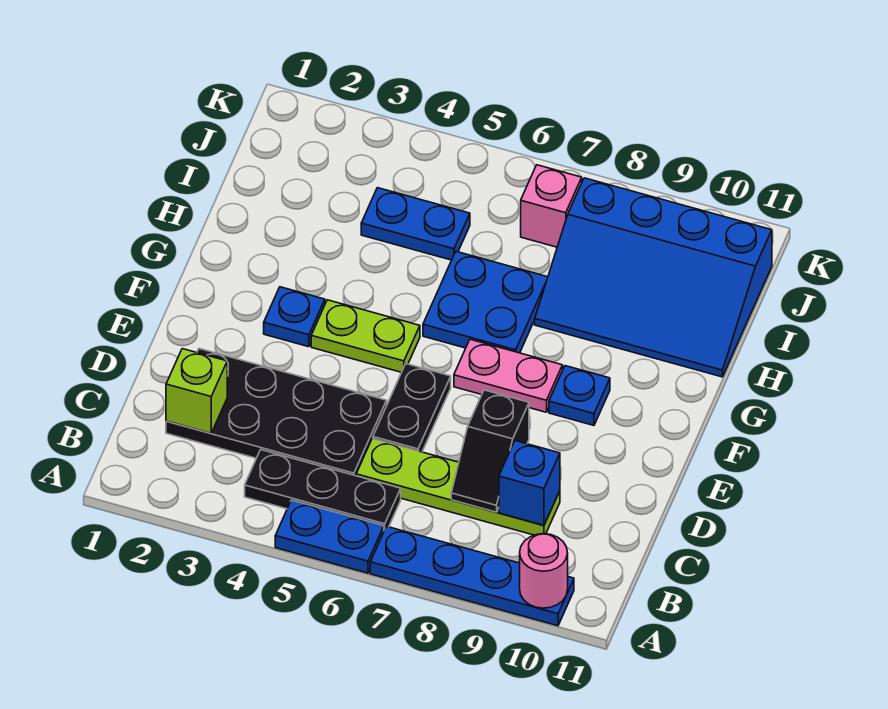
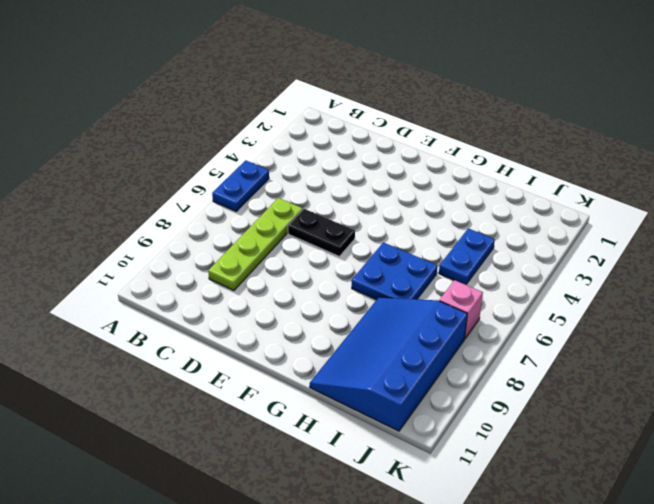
none -> blue plate A7:A10 level 1
none -> black plate B4:B6 level 1
none -> black plate C2:D5 level 1

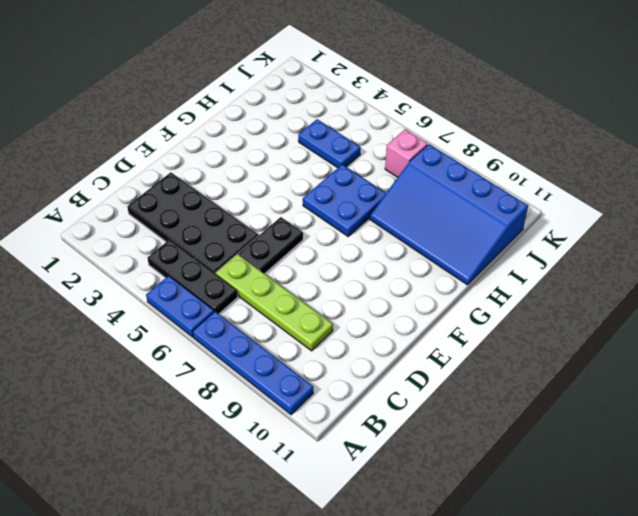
none -> blue plate F3 level 1
none -> lime plate F4:F5 level 1
none -> pink plate F7:F8 level 1

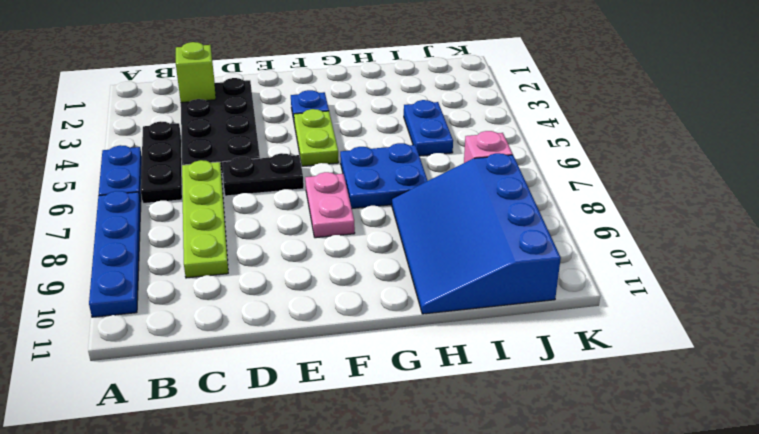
none -> blue plate F9 level 1
none -> pink round brick A10 level 2
none -> black slope C8:D8 level 2 top D

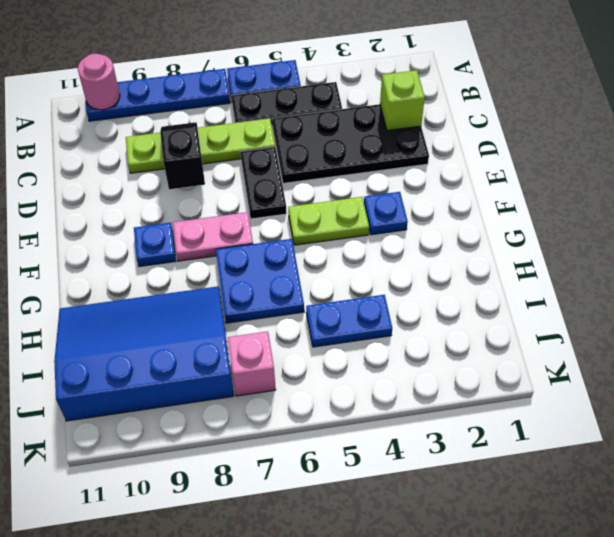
none -> blue brick C9 level 2

